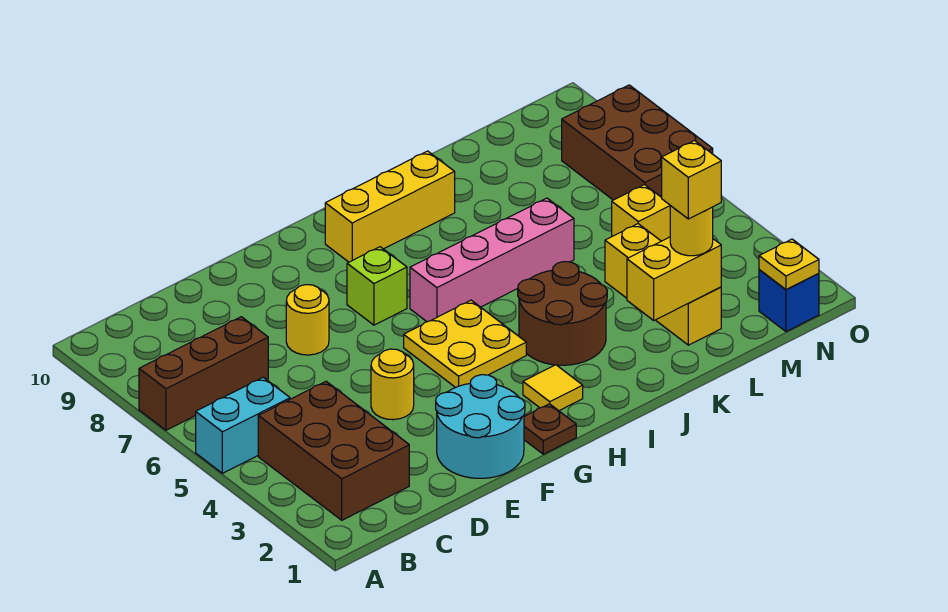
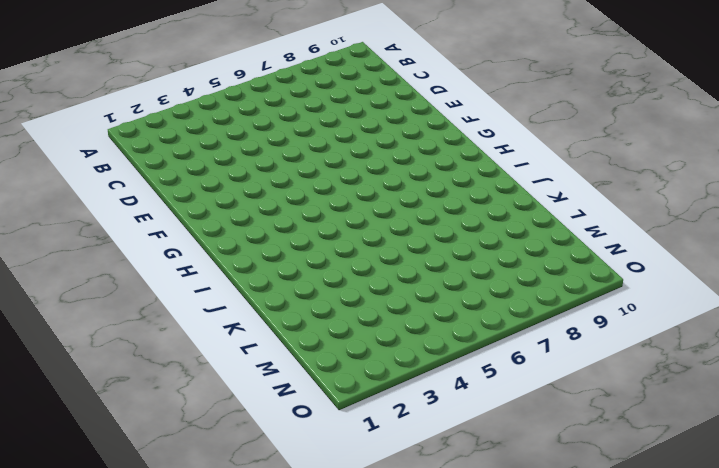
none -> cyan brick A5:B5 level 1
none -> brown brick A7:C7 level 1
none -> brown brick B2:C4 level 1

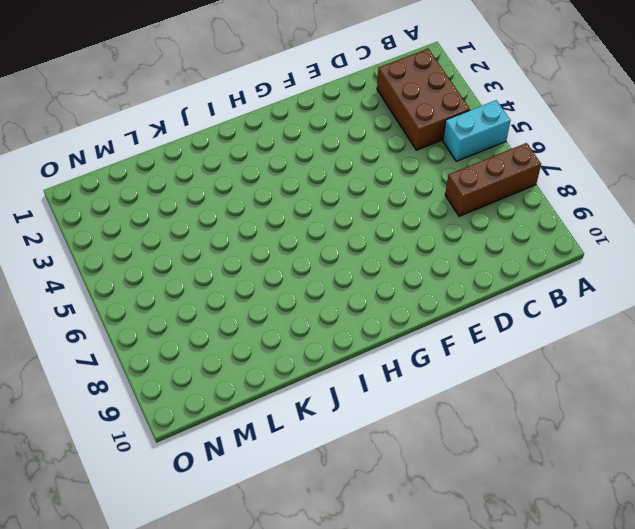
none -> cyan round brick E1:F2 level 1
none -> yellow round brick E4 level 1
none -> yellow round brick E7 level 1

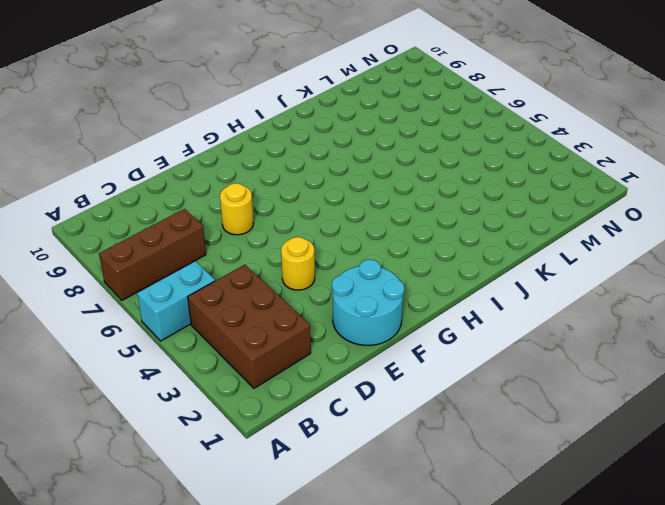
none -> brown plate G1 level 1
none -> yellow plate G4:H5 level 1
none -> lime brick G7 level 1

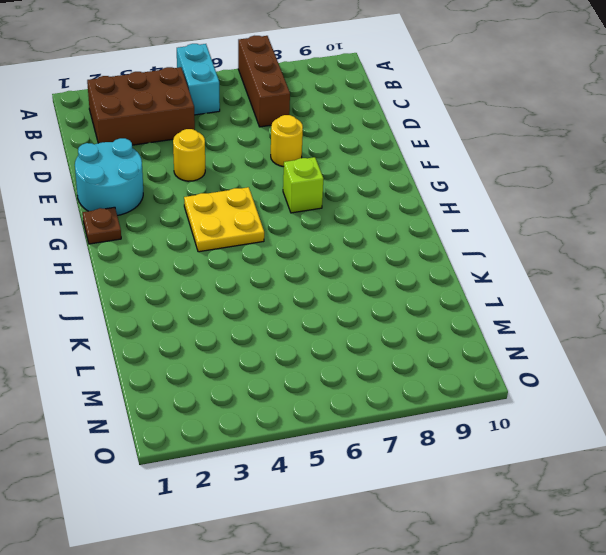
none -> yellow tile H2 level 1
none -> pink brick H6:K6 level 1
none -> yellow brick H9:J9 level 1

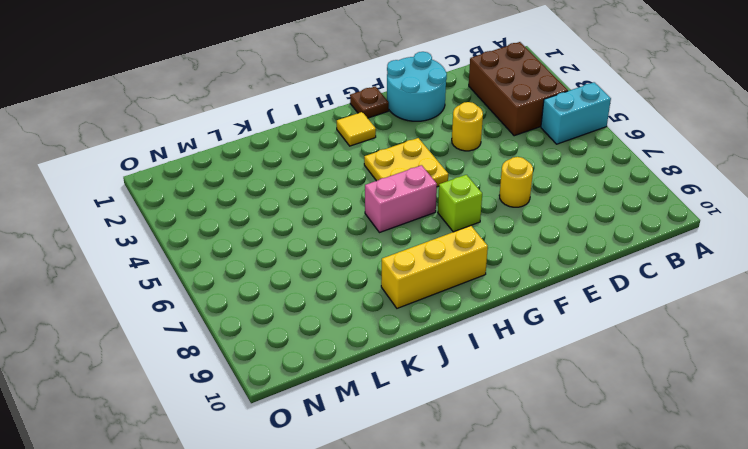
pink brick H6:I6 level 1 -> pink brick H6:K6 level 1
none -> brown brick A7:C7 level 1
none -> brown round brick I3:J4 level 1
none -> yellow brick L2:L4 level 1

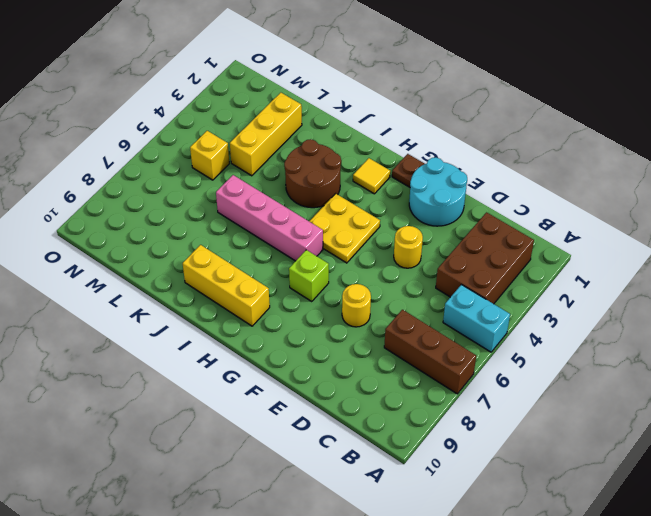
none -> blue brick N1 level 1
none -> brown brick N6:O8 level 1
none -> yellow brick K2:L2 level 2

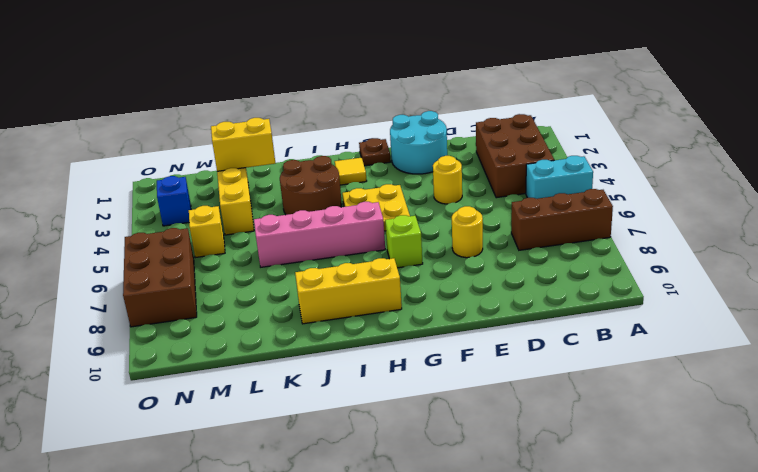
blue brick N3 level 1 -> blue brick N1 level 1
none -> yellow plate N1 level 2
none -> yellow round brick L2 level 3
none -> yellow brick L2 level 4

